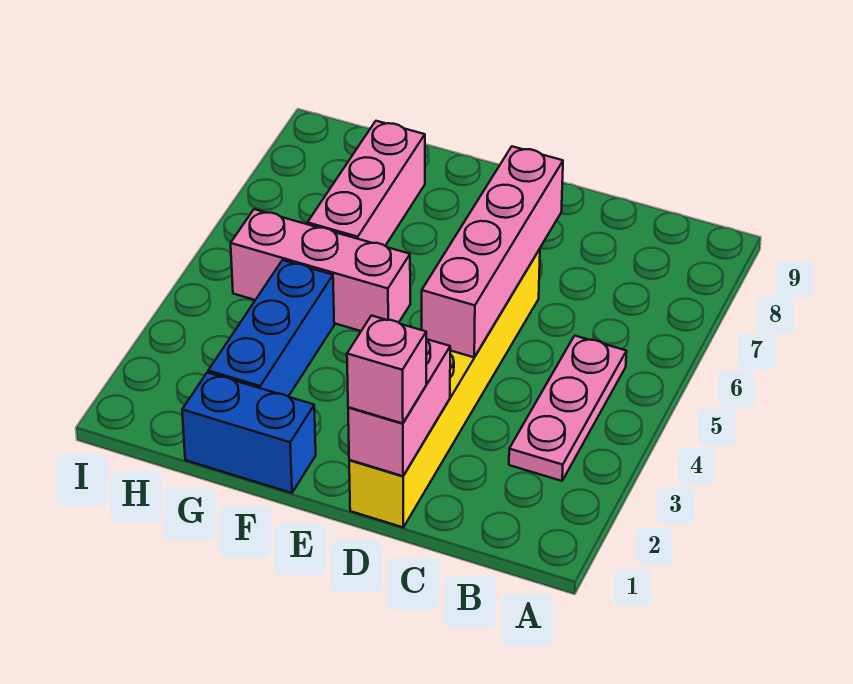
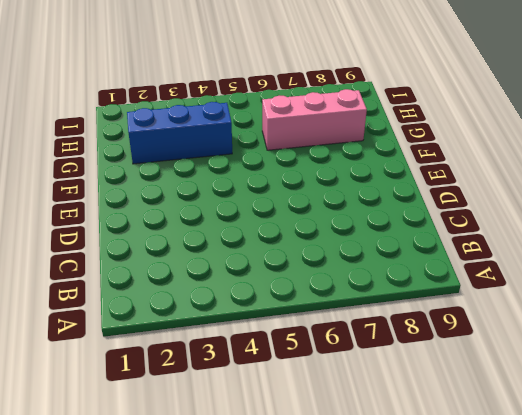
none -> pink plate B3:B5 level 1
none -> yellow brick D1:D6 level 1

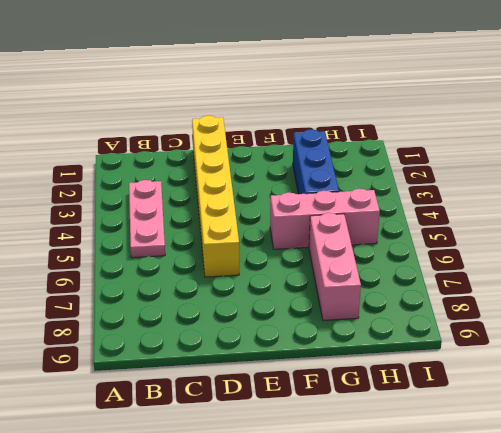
none -> blue brick F1:G1 level 1
none -> pink brick D1:D2 level 2

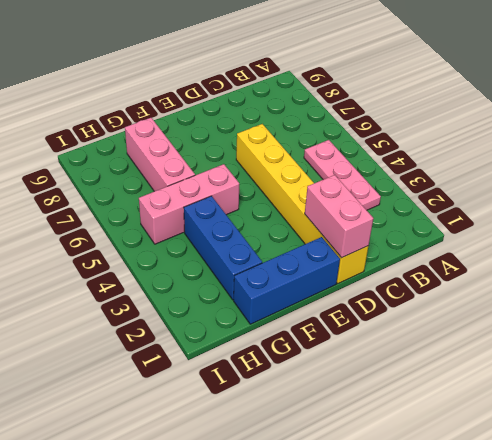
blue brick E1:G1 level 1 -> blue brick F1:G1 level 1
none -> pink brick D4:D7 level 2
none -> pink brick D1 level 3

